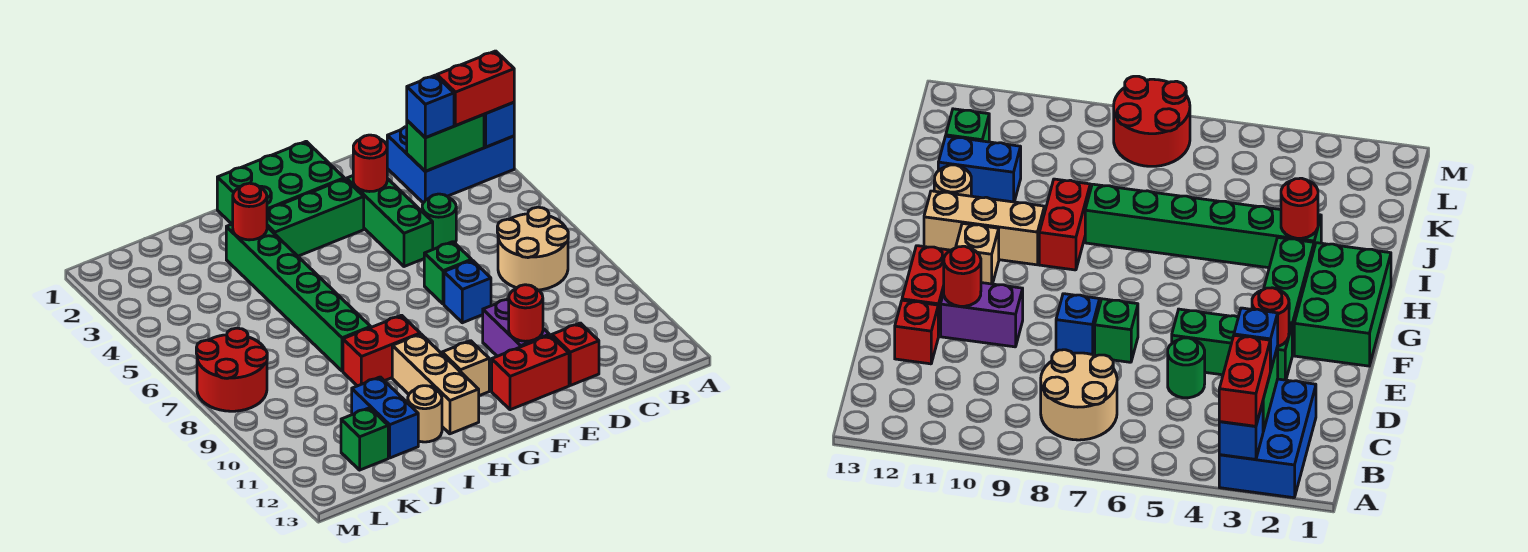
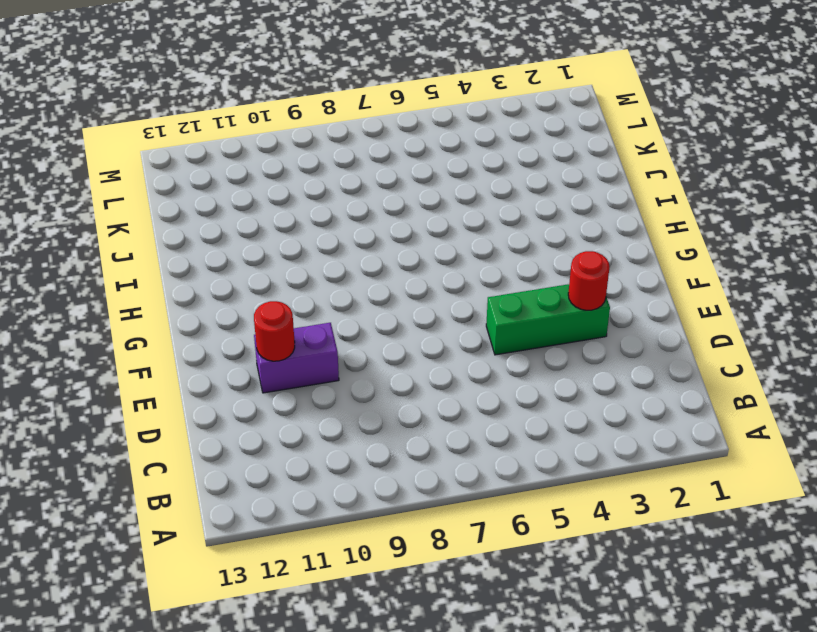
none -> blue brick A2:C3 level 1
none -> tan round brick B7:C8 level 1
none -> green round brick D5 level 1

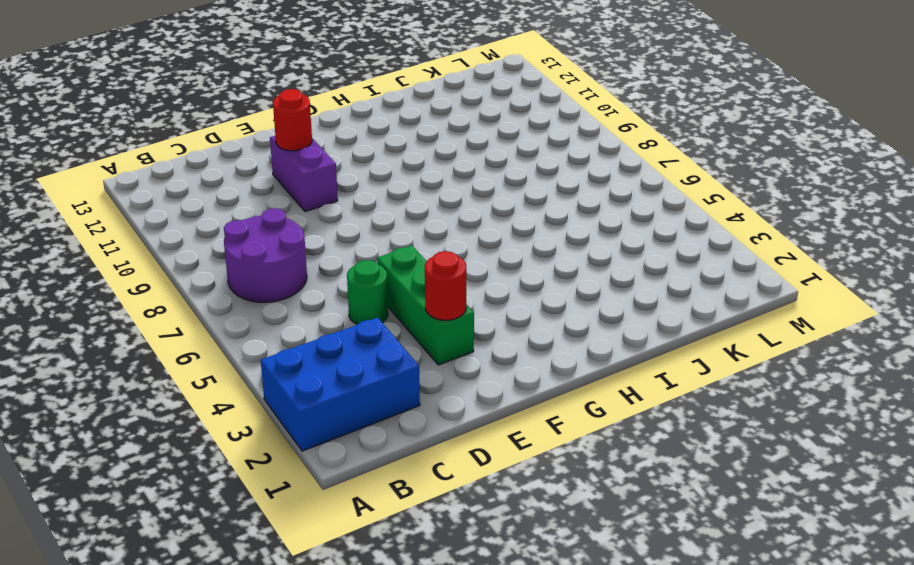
purple round brick B7:C8 level 1 -> tan round brick B7:C8 level 1
none -> red brick D12 level 1
none -> green brick E7 level 1
none -> blue brick E8 level 1

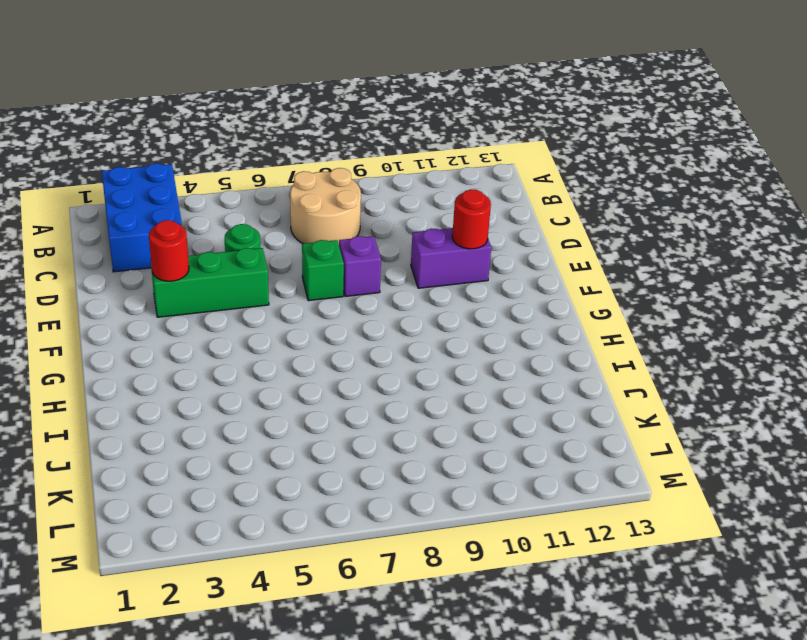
purple brick E8 level 1 -> blue brick E8 level 1
none -> red brick D12 level 1
none -> red brick E12:F12 level 1
none -> green brick F1:H2 level 1

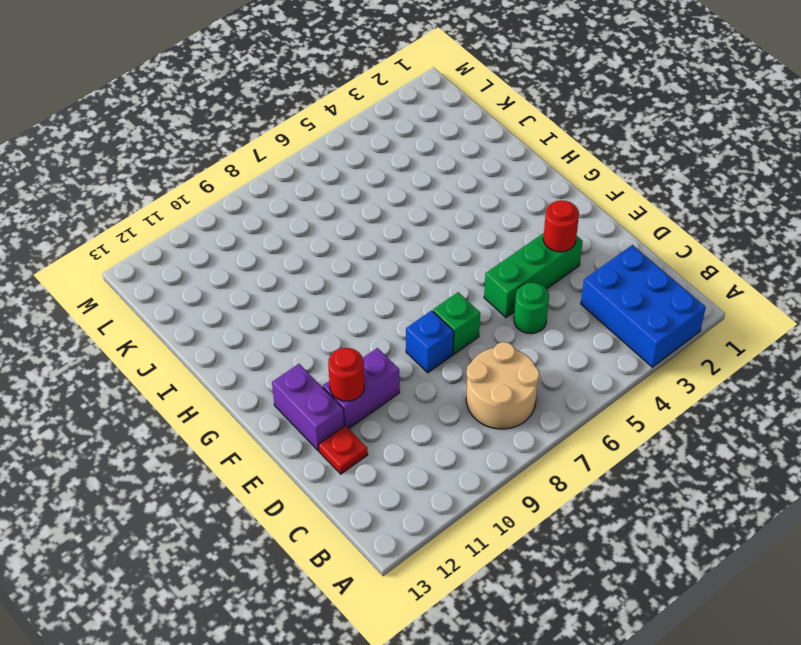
red plate D12 level 1 -> red brick D12 level 1
purple brick E12:F12 level 1 -> red brick E12:F12 level 1
none -> green brick F1:H2 level 1
none -> green brick F3:H3 level 1
none -> tan brick G11 level 1

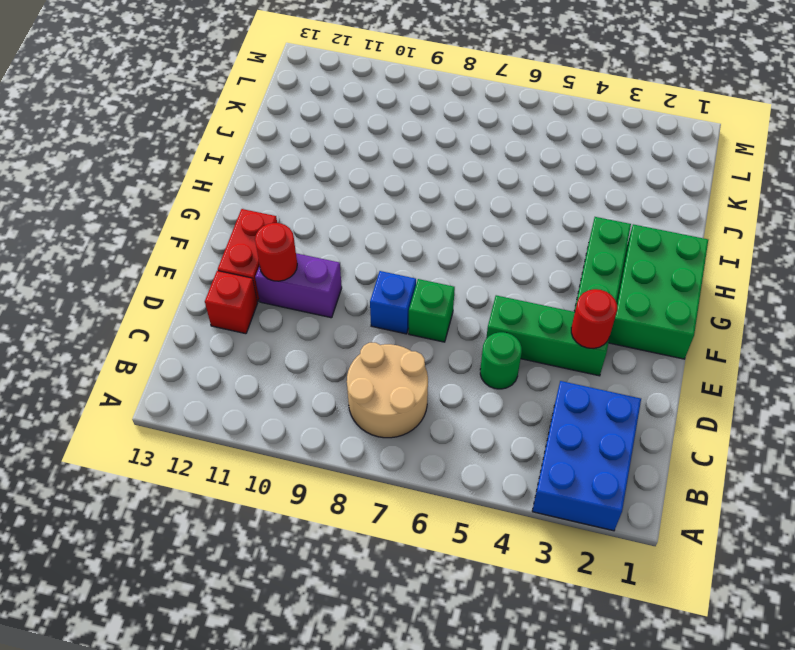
none -> tan brick G11 level 1
none -> red brick H9:I9 level 1
none -> tan brick H10:H12 level 1

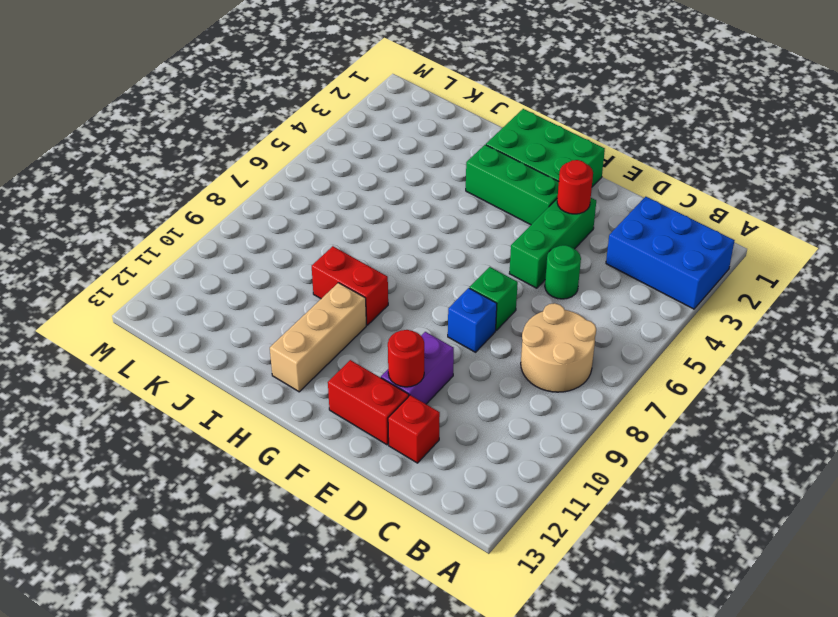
none -> tan brick G11 level 1
none -> green brick I3:I8 level 1
none -> tan round brick I12 level 1

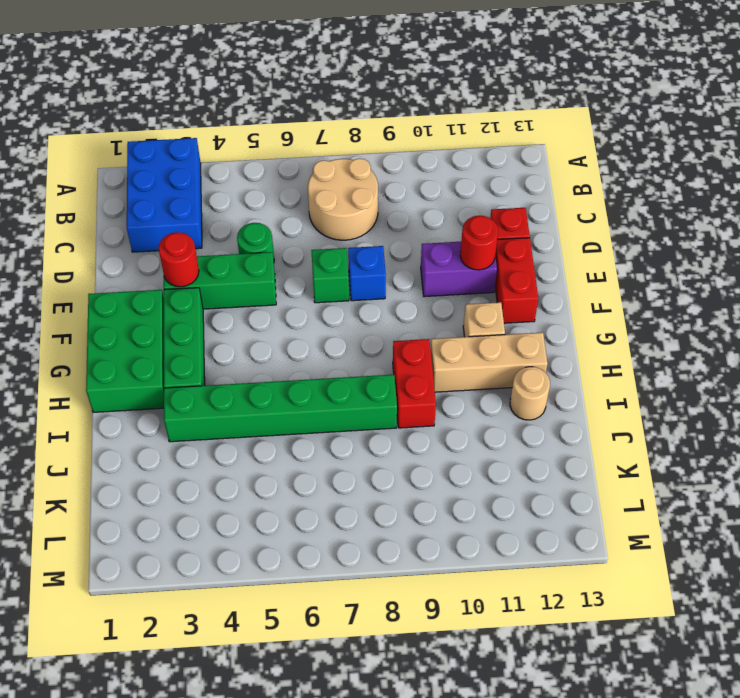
none -> blue brick J11:J12 level 1
none -> green brick K12 level 1
none -> red round brick L7:M8 level 1

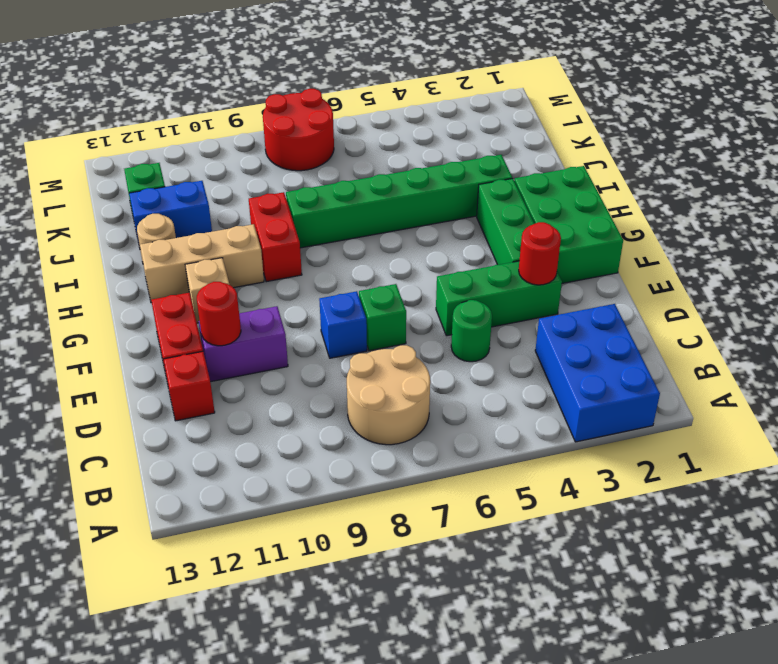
none -> blue brick A3 level 2
none -> green brick B3:C3 level 2
none -> red round brick I3 level 2

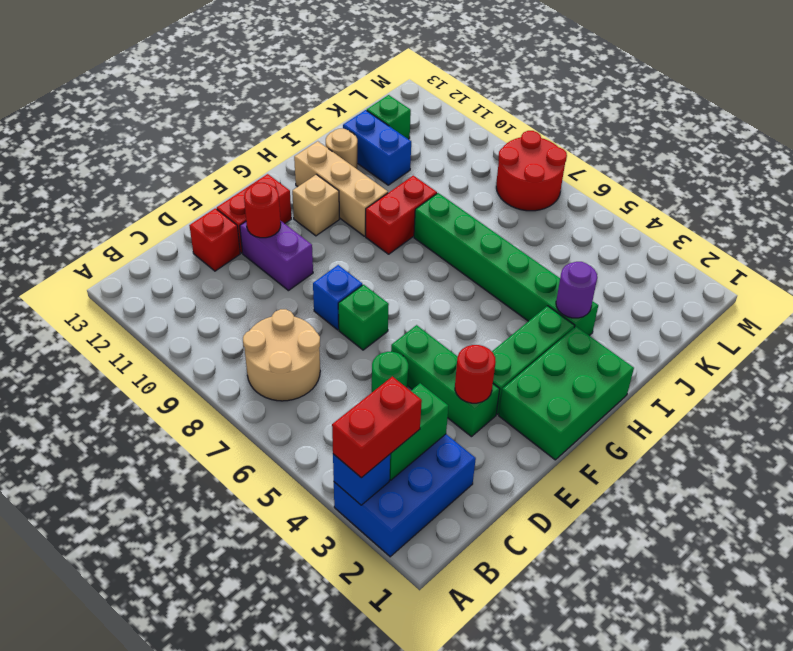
purple round brick I3 level 2 -> red round brick I3 level 2
none -> blue brick C3 level 3

